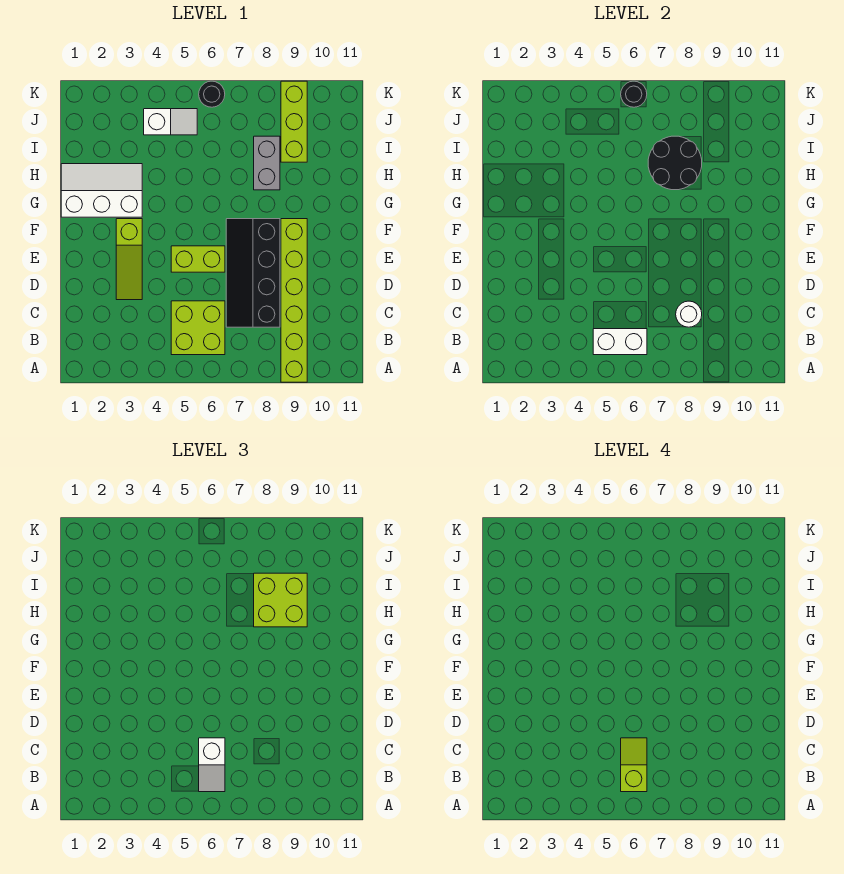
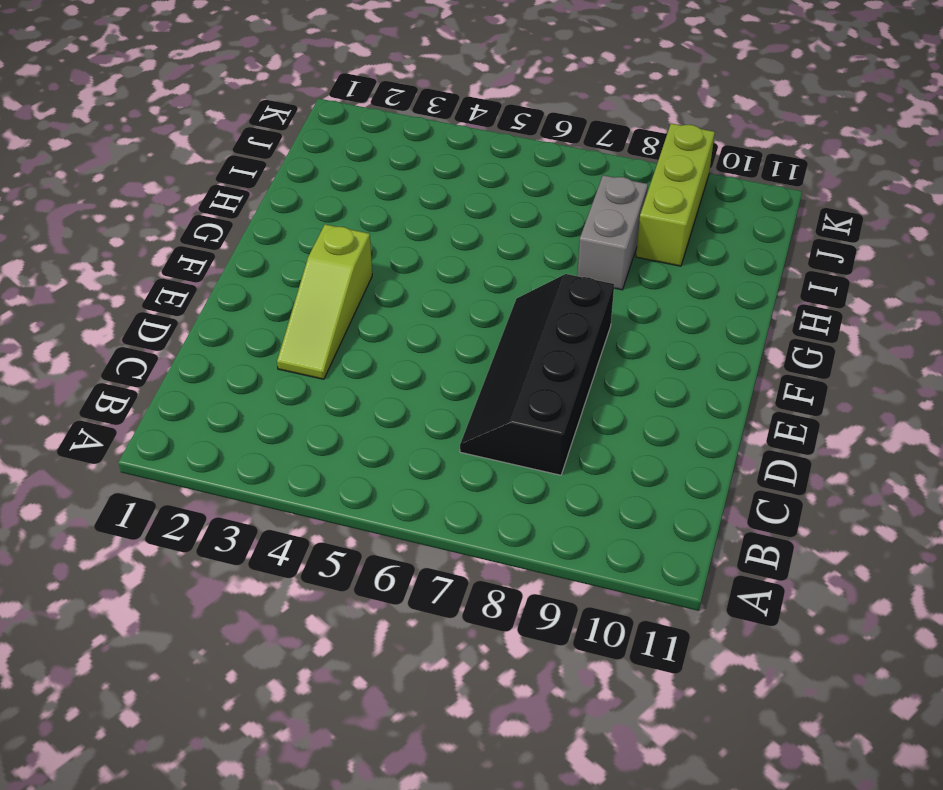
none -> lime brick A9:F9 level 1
none -> lime brick B5:C6 level 1
none -> lime brick E5:E6 level 1

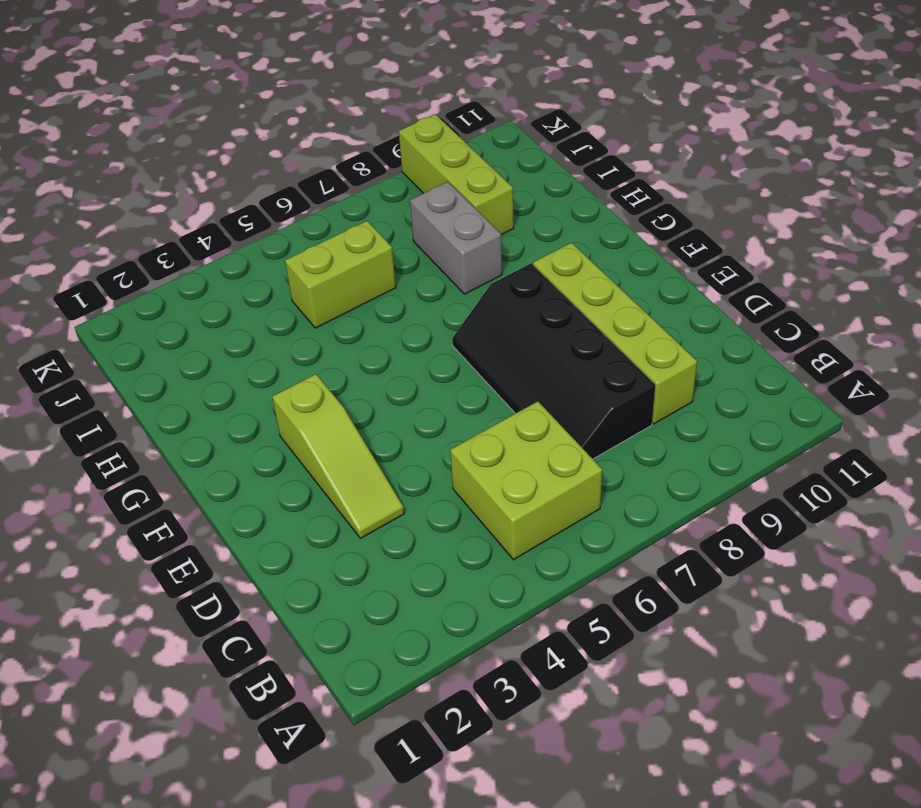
lime brick C9:F9 level 1 -> lime brick A9:F9 level 1
lime brick I5:I6 level 1 -> lime brick E5:E6 level 1
none -> white slope G1:H3 level 1 top G
none -> white slope J4:J5 level 1 top 4
none -> black round brick K6 level 1

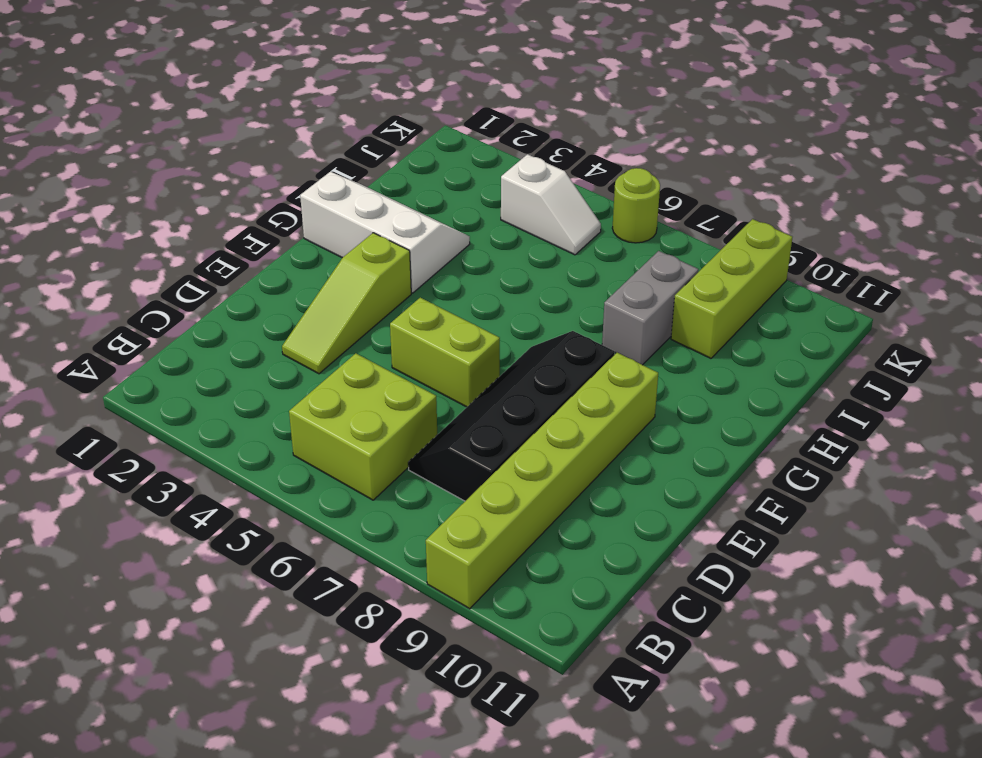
lime round brick K6 level 1 -> black round brick K6 level 1
none -> white brick B5:B6 level 2
none -> white round brick C8 level 2
none -> black round brick H7:I8 level 2

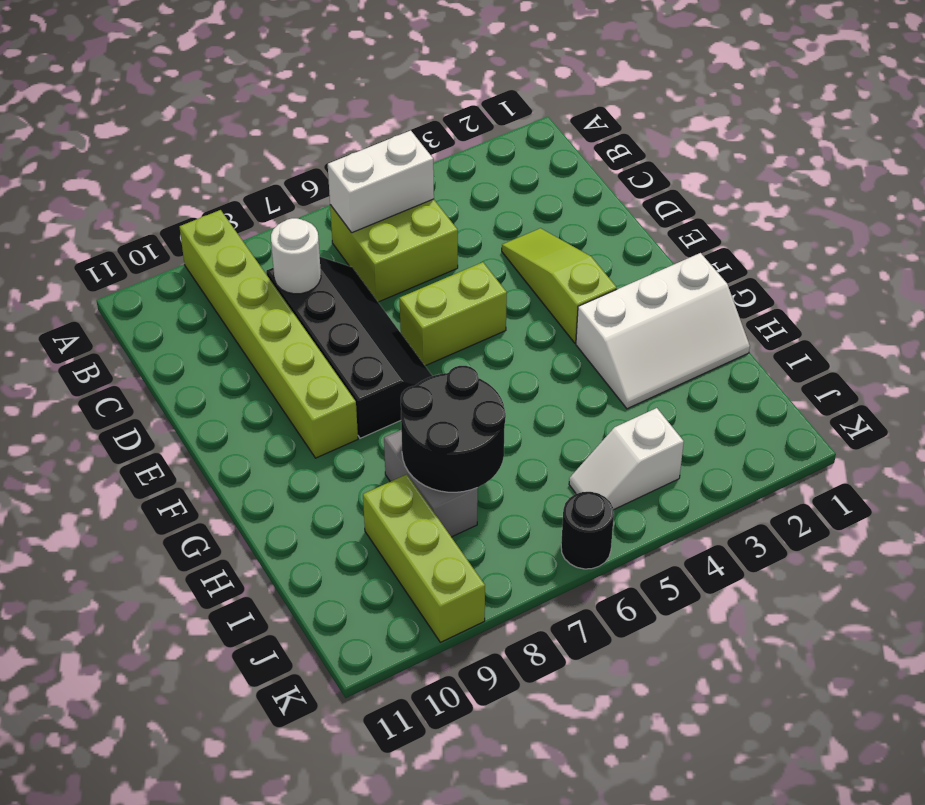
none -> black round brick K6 level 2
none -> white slope B6:C6 level 3 top C
none -> lime brick H8:I9 level 3

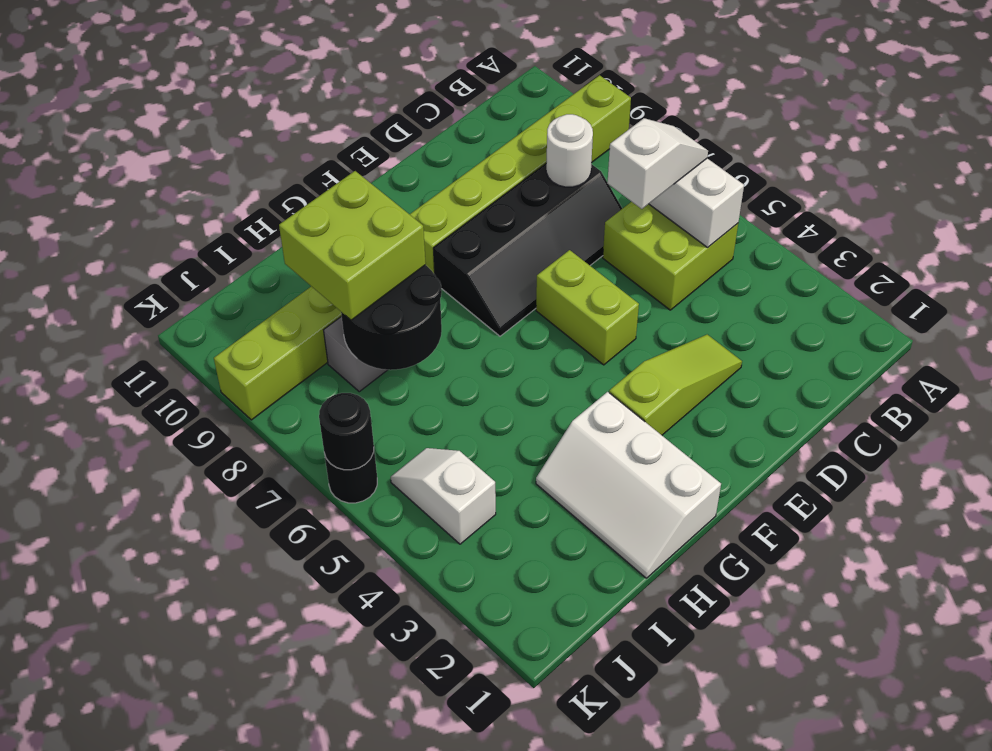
none -> lime slope B6:C6 level 4 top B

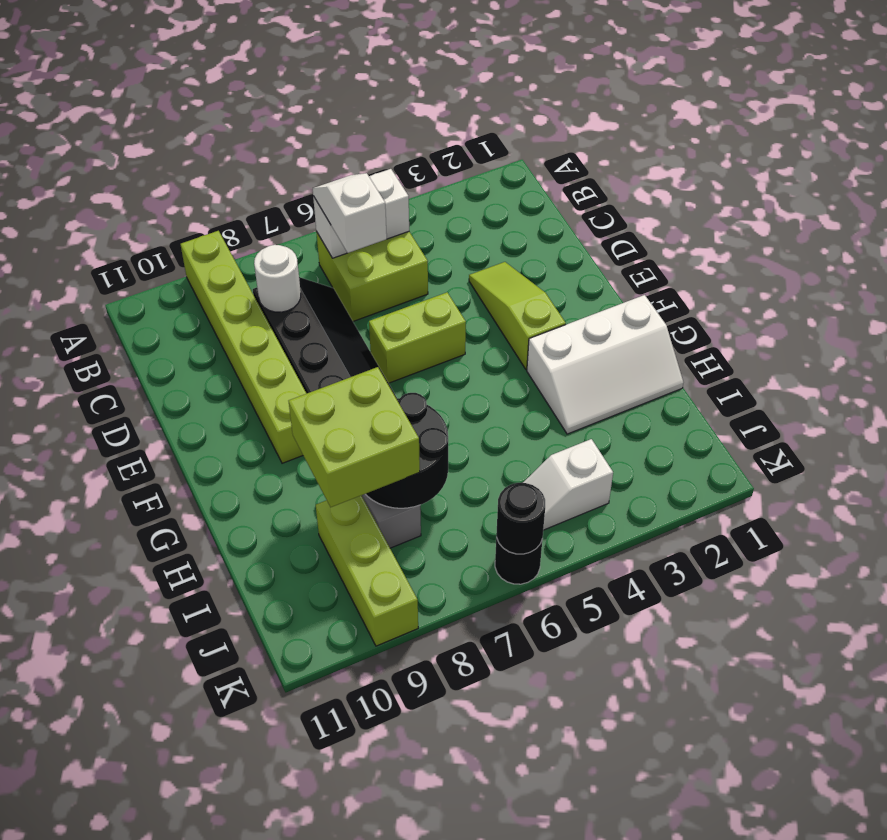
none -> lime slope B6:C6 level 4 top B

